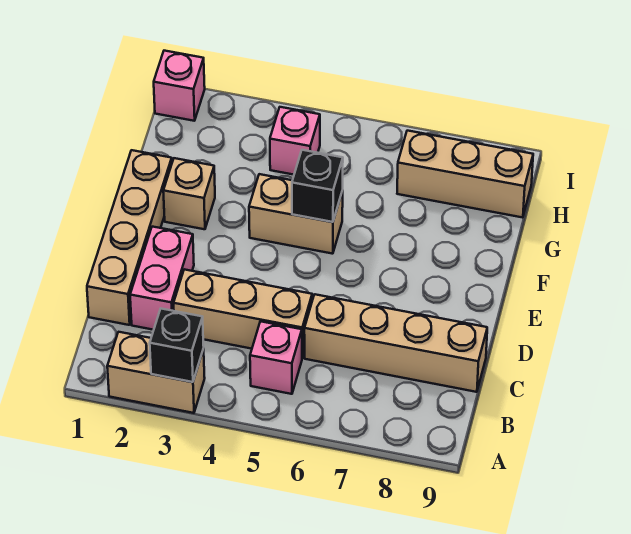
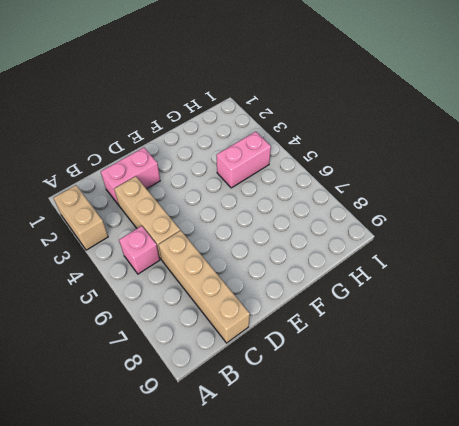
pink brick G4:H4 level 1 -> pink brick H4 level 1
none -> tan brick C1:F1 level 1
none -> tan brick F2 level 1
none -> tan brick F4:F5 level 1

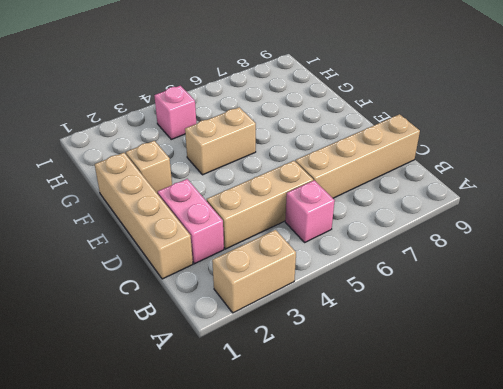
none -> tan brick H7:H9 level 1
none -> pink brick I1 level 1
none -> black brick A3 level 2

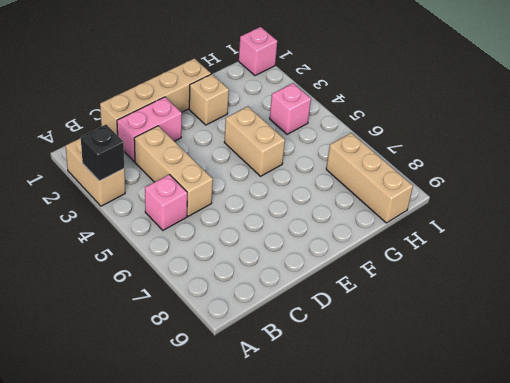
none -> tan brick C6:C9 level 1
none -> black brick F5 level 2

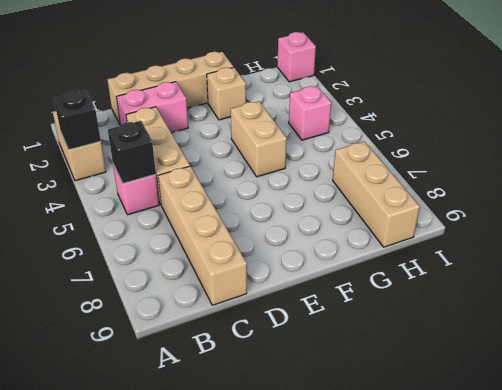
black brick B5 level 2 -> black brick F5 level 2

